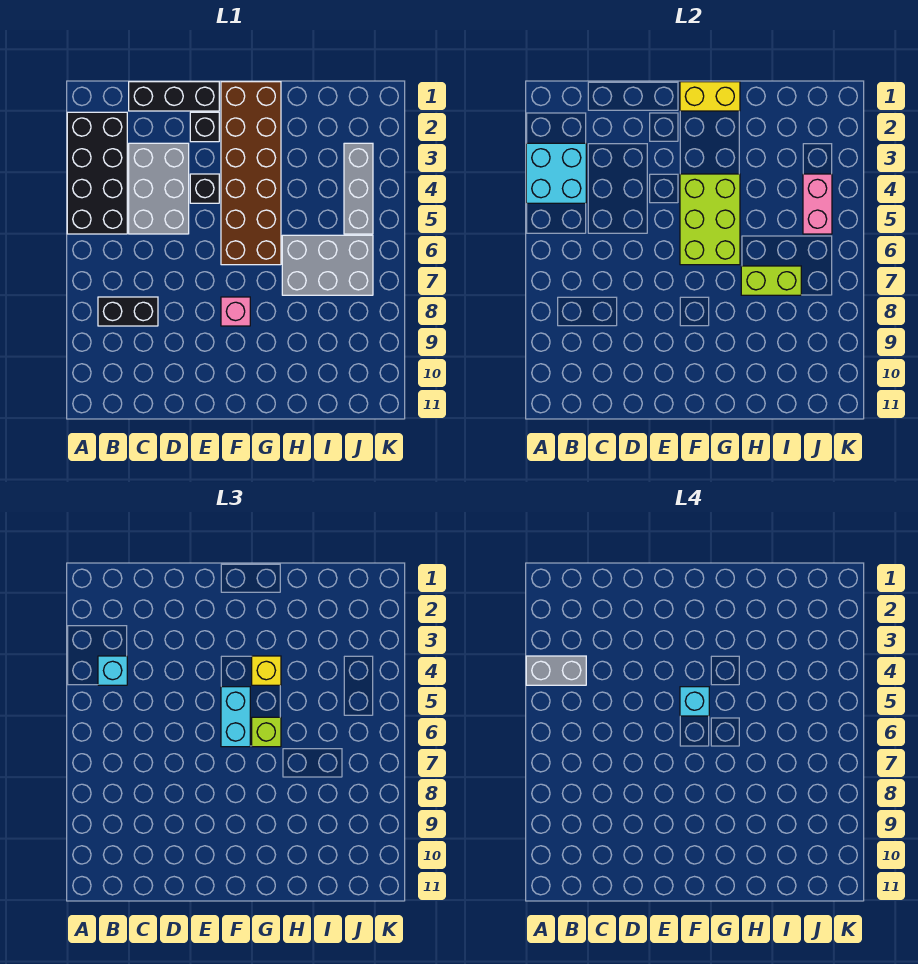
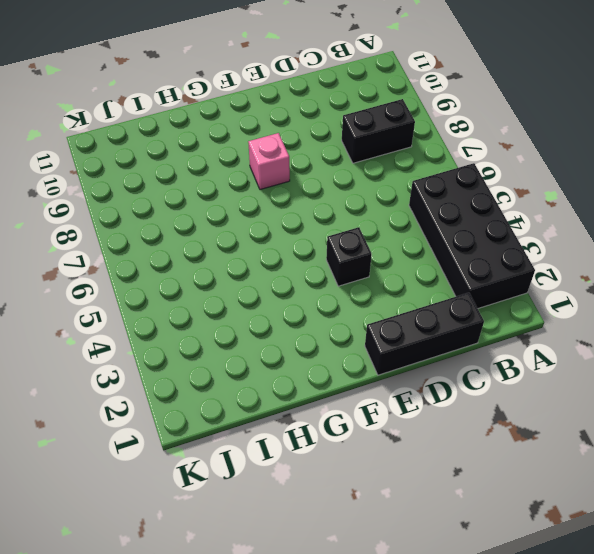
none -> grey brick C3:D5 level 1
none -> black brick E2 level 1
none -> brown brick F1:G6 level 1

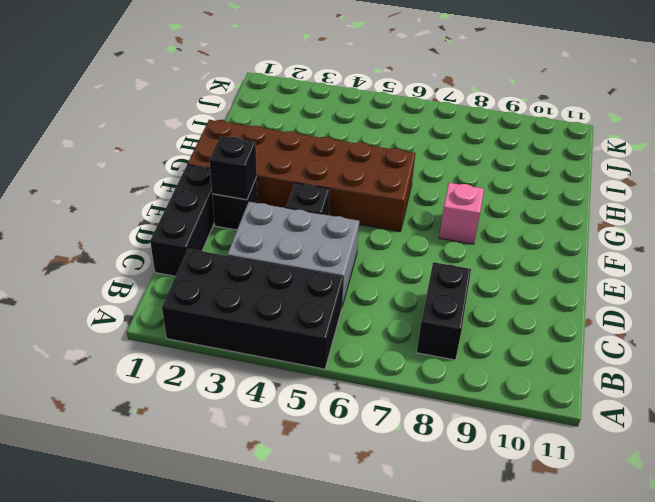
black brick E2 level 2 -> none
none -> grey brick H6:J7 level 1
none -> grey brick J3:J5 level 1
none -> cyan brick A3:B4 level 2

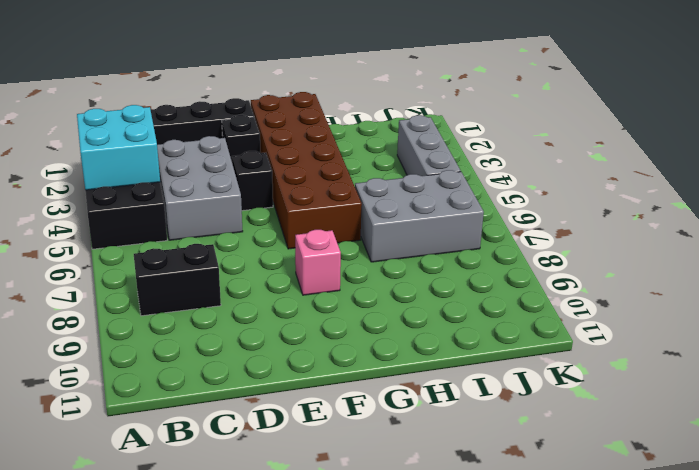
none -> yellow brick F1:G1 level 2
none -> lime brick F4:G6 level 2
none -> lime brick H7:I7 level 2

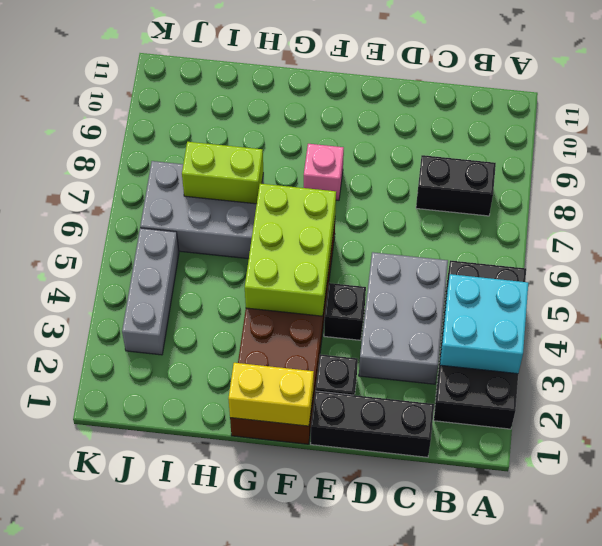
none -> pink brick J4:J5 level 2
none -> cyan brick B4 level 3
none -> cyan brick F5:F6 level 3

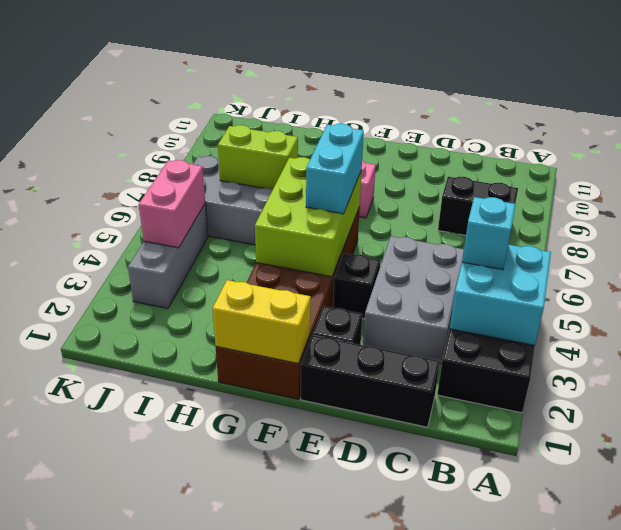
none -> yellow brick G4 level 3
none -> lime brick G6 level 3
none -> grey brick A4:B4 level 4

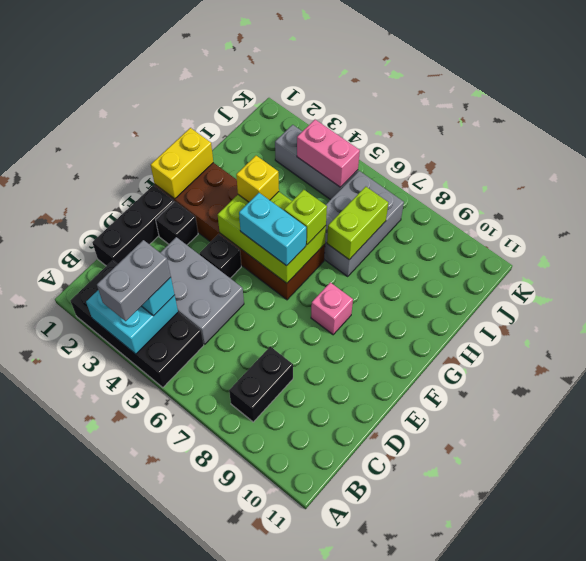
none -> cyan brick F5 level 4

